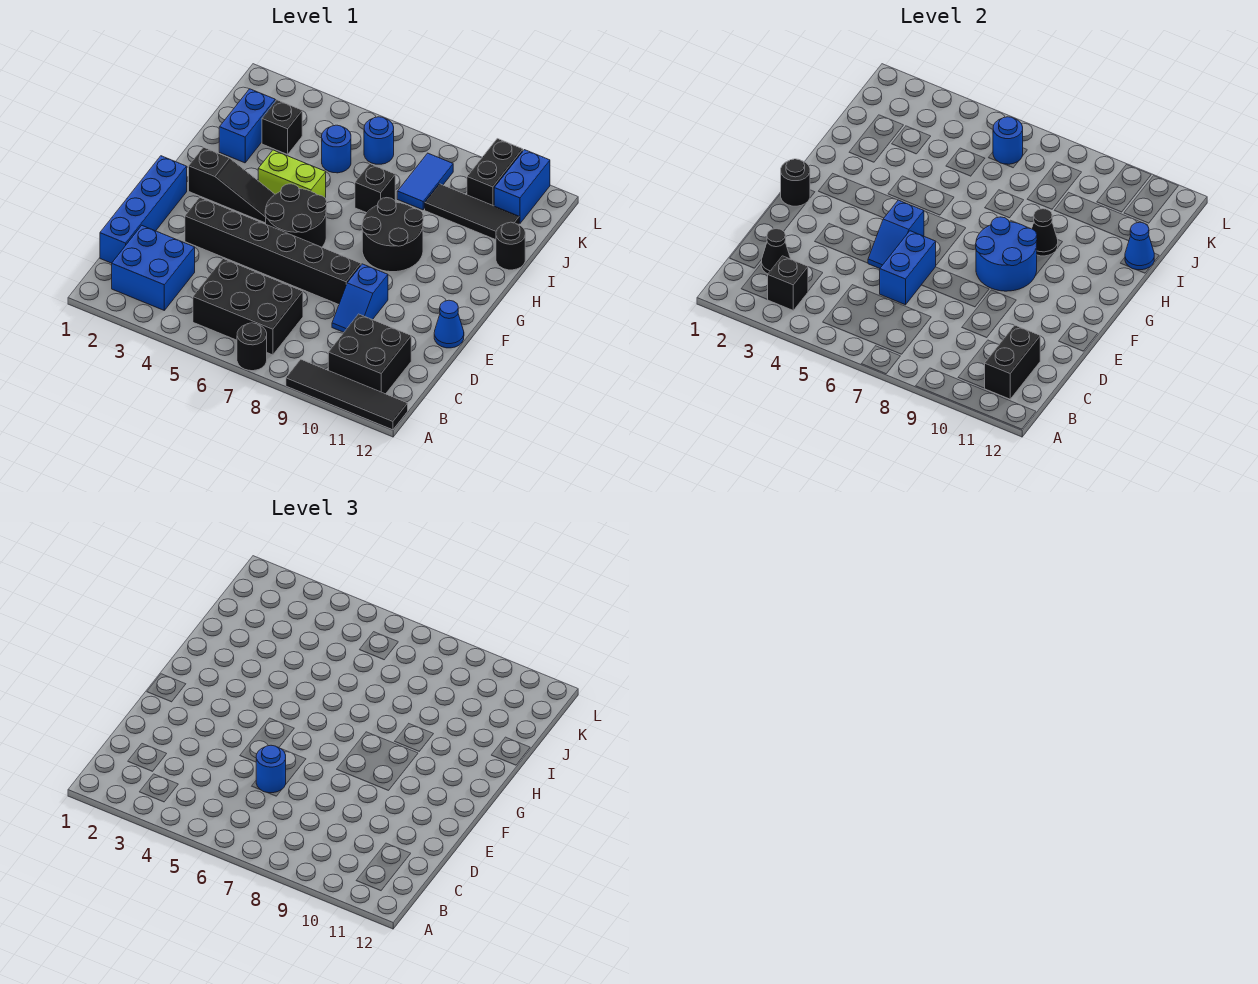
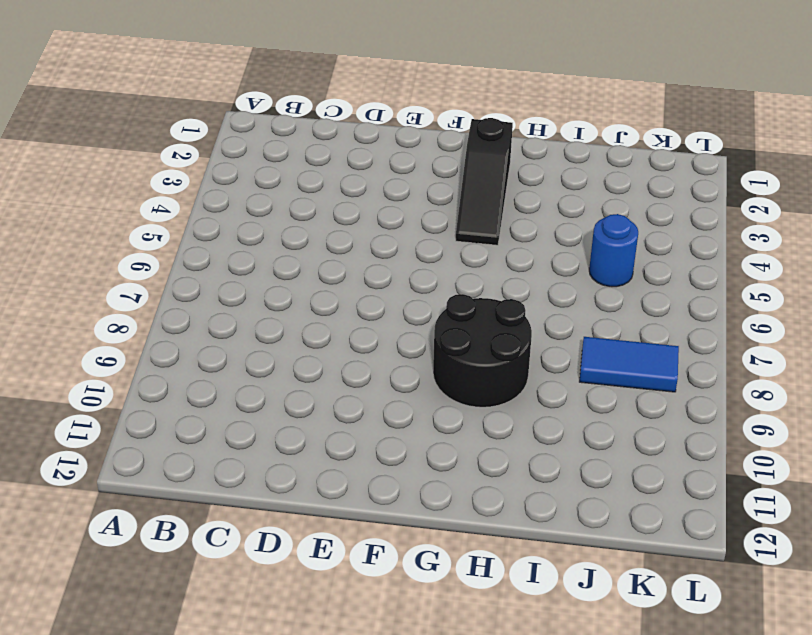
none -> black round brick A7 level 1
none -> black tile A9:A12 level 1
none -> blue brick B2:C3 level 1
none -> black brick B5:C7 level 1

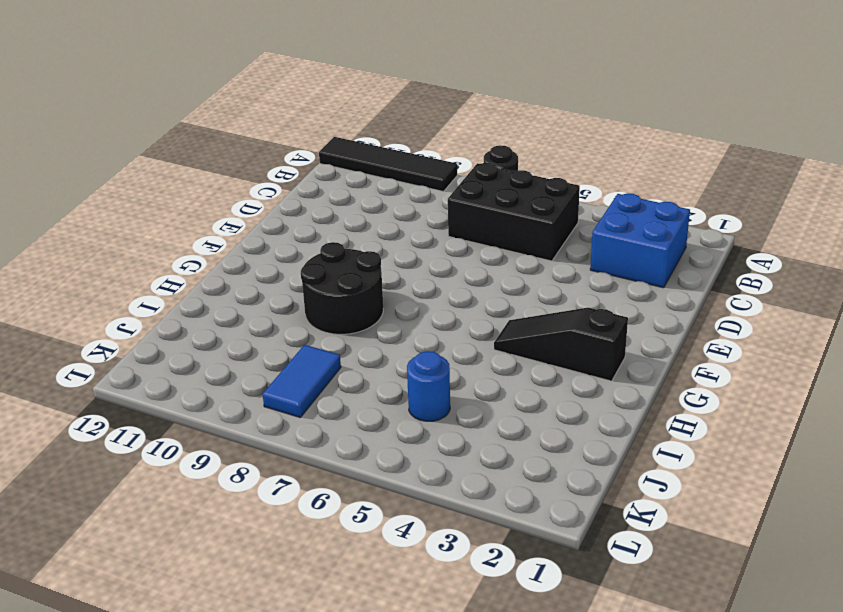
none -> black brick B10:C11 level 1
none -> blue brick C1:F1 level 1
none -> blue slope D9:E9 level 1 top E
none -> black brick E3:E8 level 1

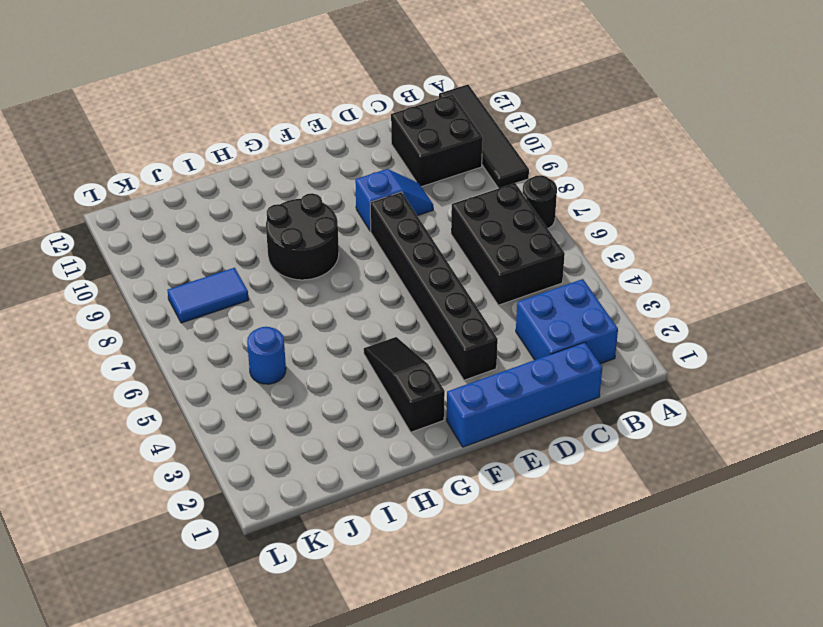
none -> blue cone E12 level 1
none -> black round brick F5:G6 level 1
none -> lime brick H4:H5 level 1
none -> blue brick I2:J2 level 1

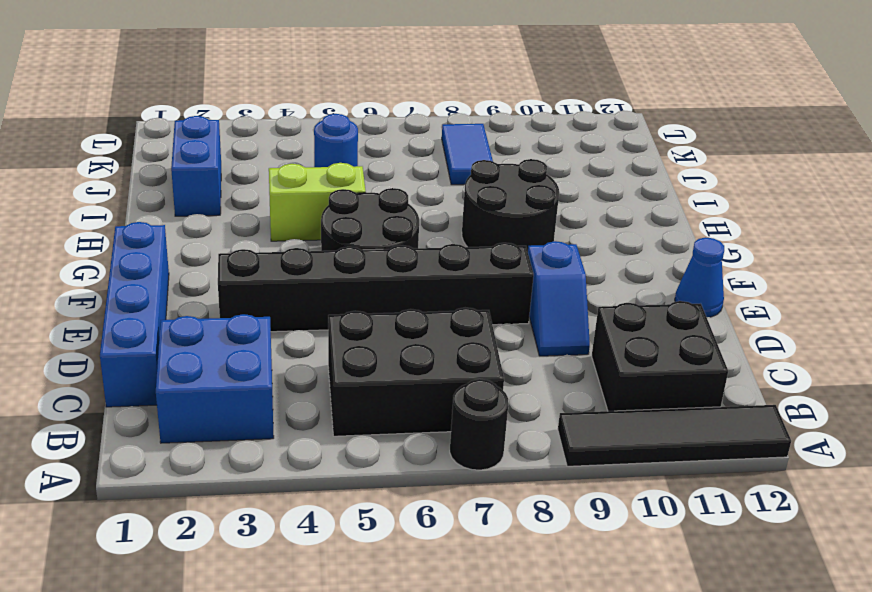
none -> black slope G2:G4 level 1 top 2
none -> black brick I7 level 1
none -> black round brick I12 level 1
none -> black brick J3 level 1

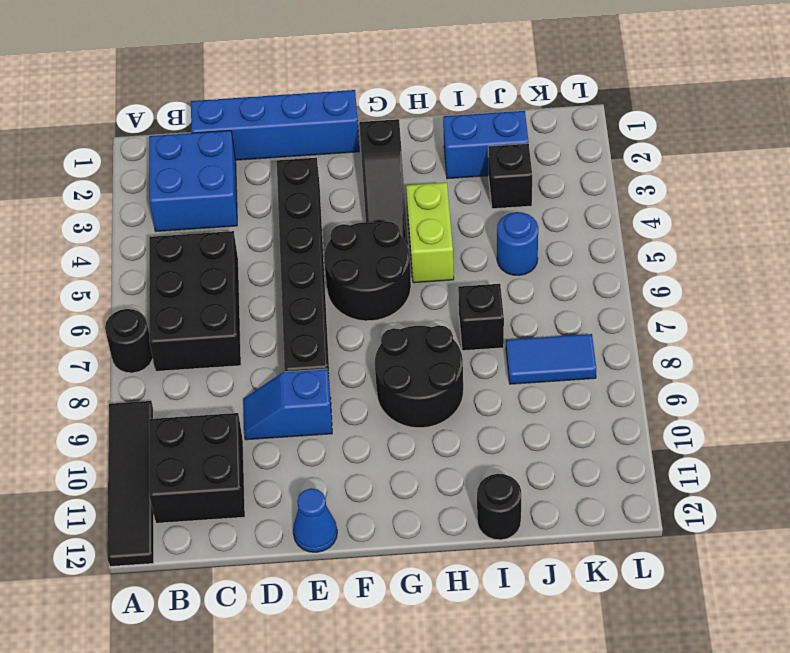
none -> black tile J9:J11 level 1
none -> blue round brick K6 level 1
none -> black brick K10:L10 level 1
none -> blue brick K11:L11 level 1

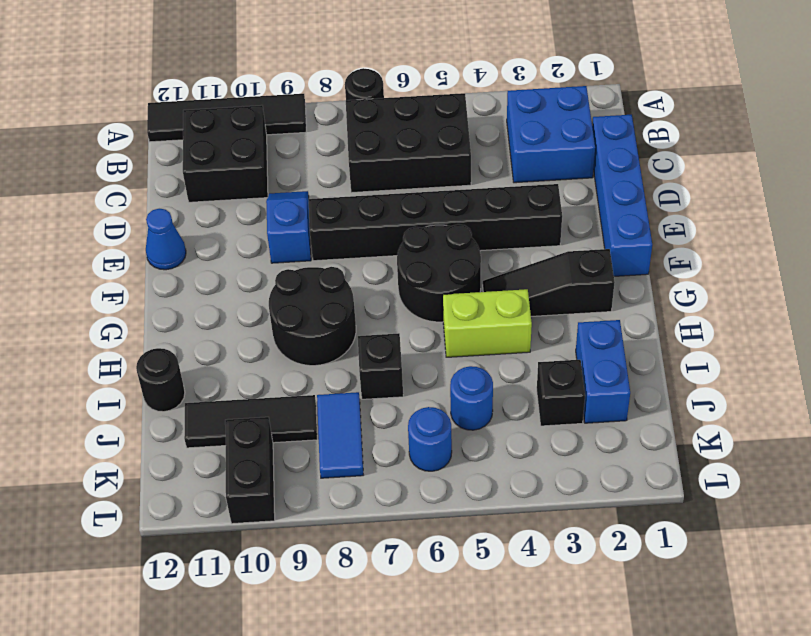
none -> blue brick K11:L11 level 1
none -> black brick B3 level 2
none -> black brick B11:C11 level 2
none -> black cone C2 level 2

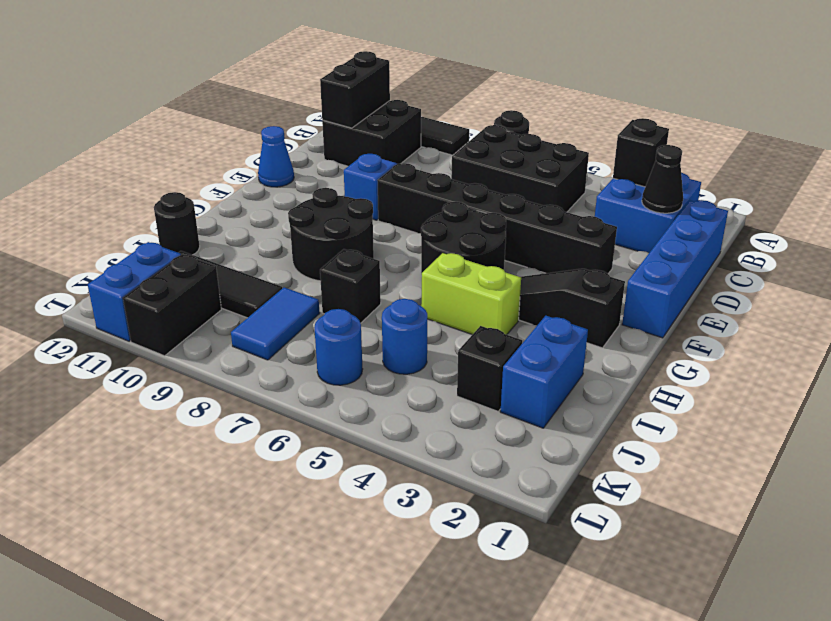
none -> blue brick D6:E6 level 2
none -> blue slope E5:F5 level 2 top F
none -> black round brick F1 level 2
none -> blue round brick F8:G9 level 2

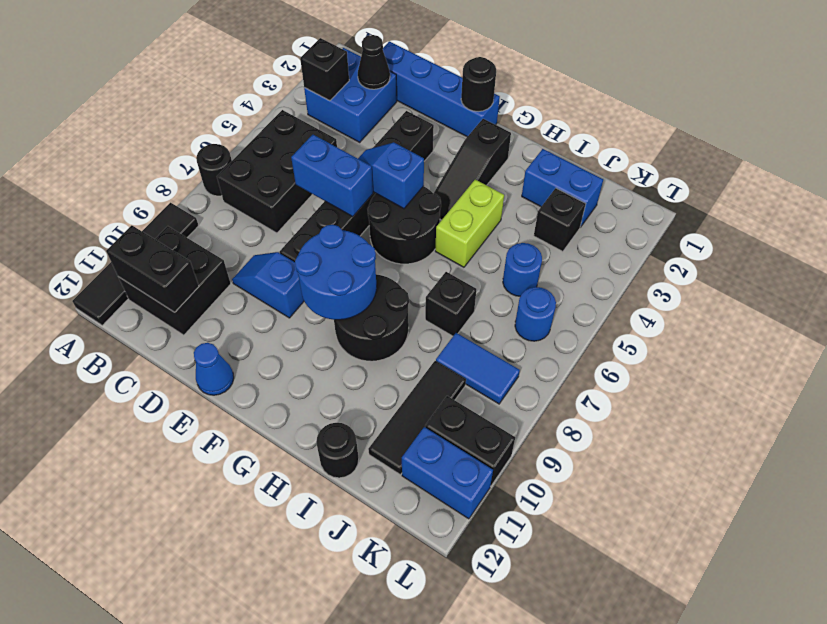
none -> black cone H9 level 2
none -> blue cone I12 level 2
none -> blue round brick K6 level 2
none -> blue round brick D6 level 3

